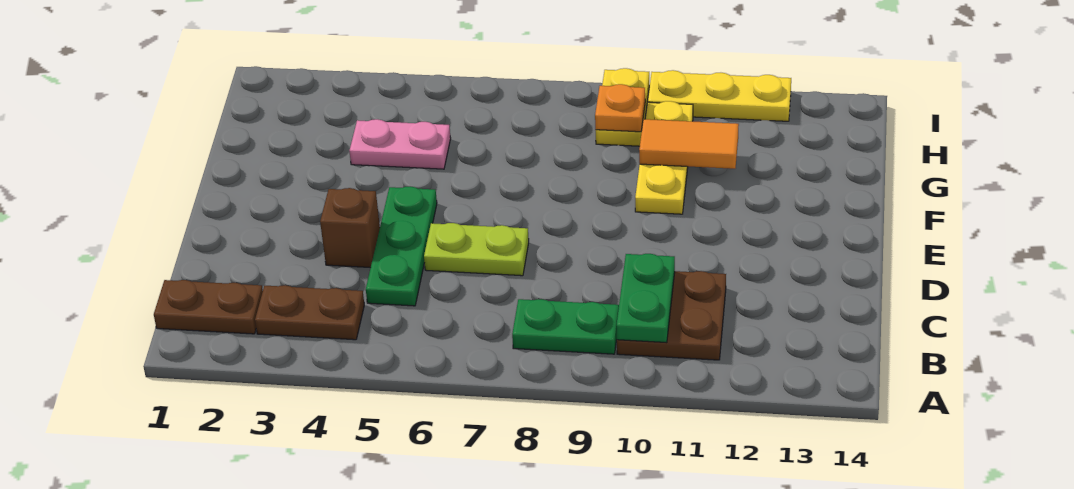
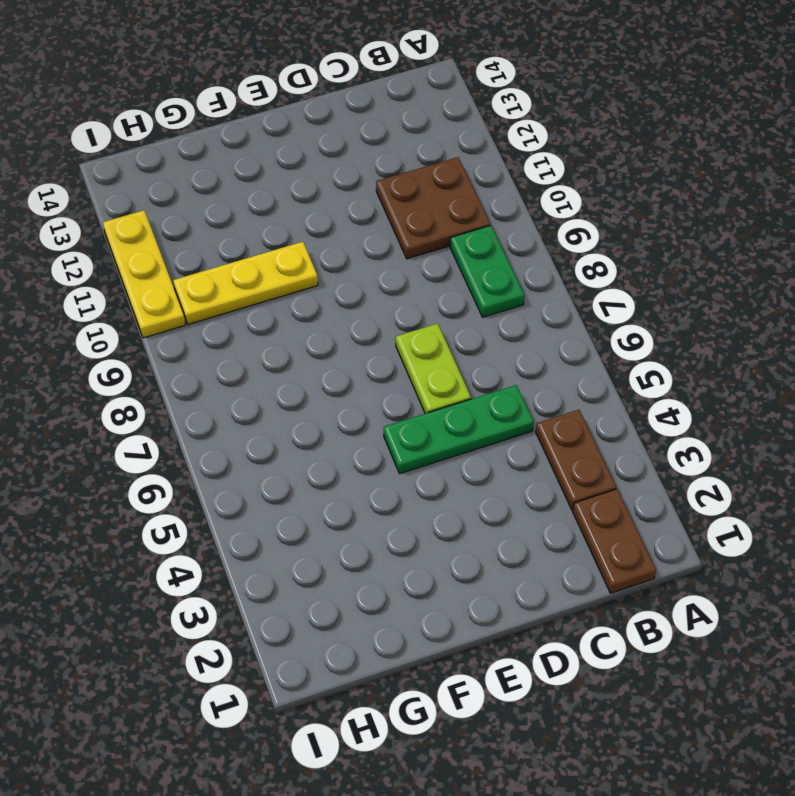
none -> brown brick D4 level 1
none -> pink plate G4:G5 level 1
none -> yellow plate H9:I9 level 1

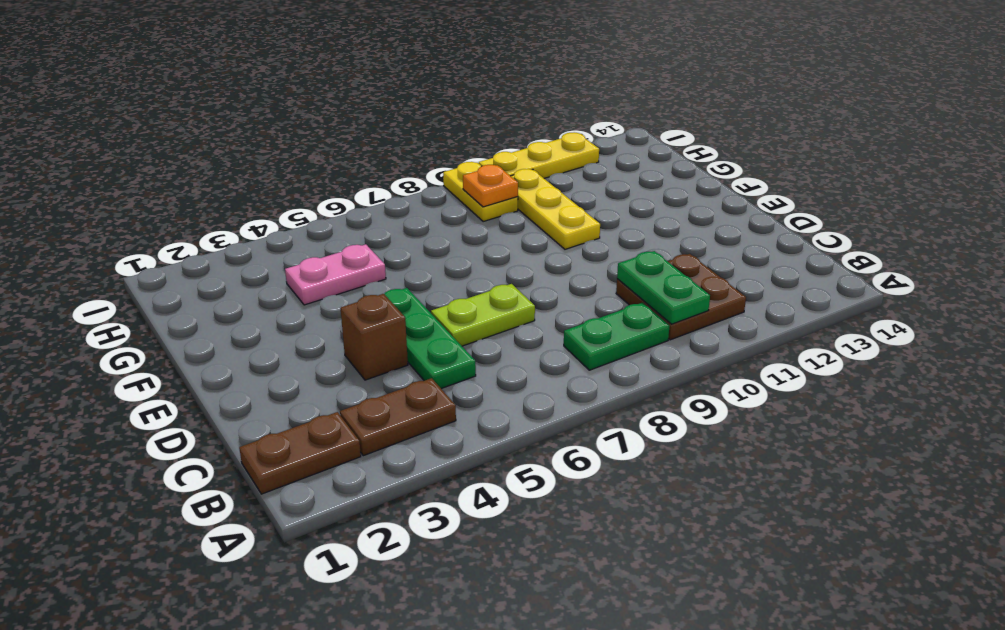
none -> orange tile G10:G11 level 2

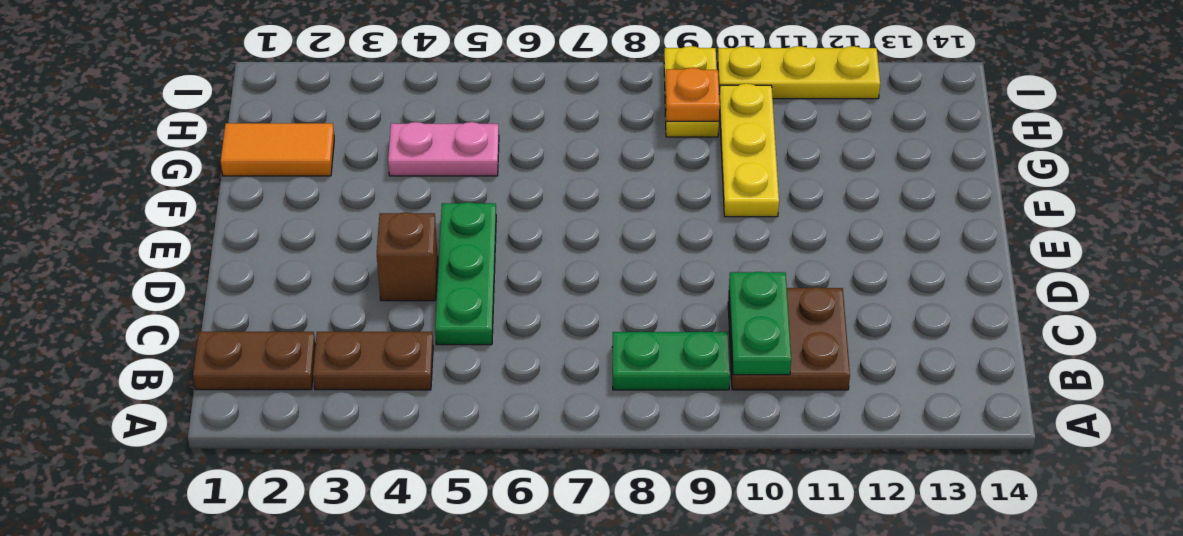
orange tile G1:G2 level 1 -> orange tile G10:G11 level 2
none -> lime plate D6:D7 level 1

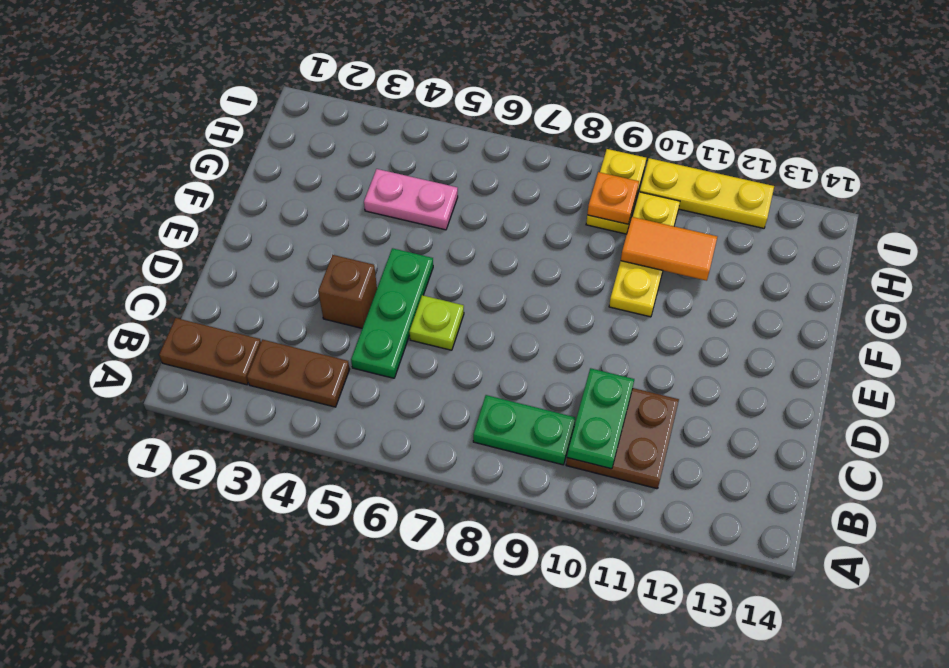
lime plate D6 level 1 -> lime plate D6:D7 level 1

